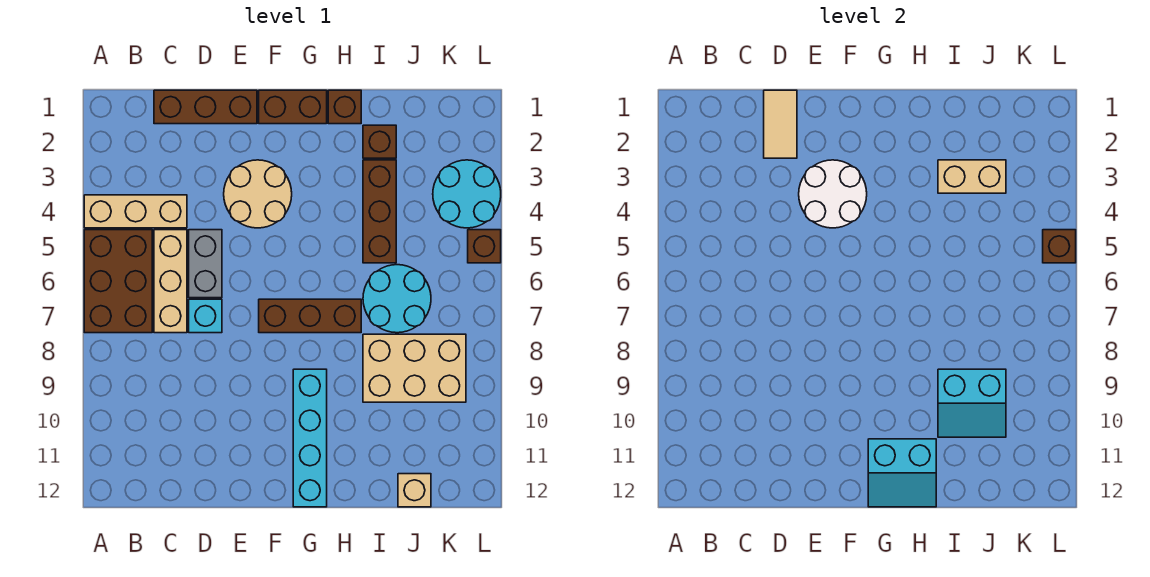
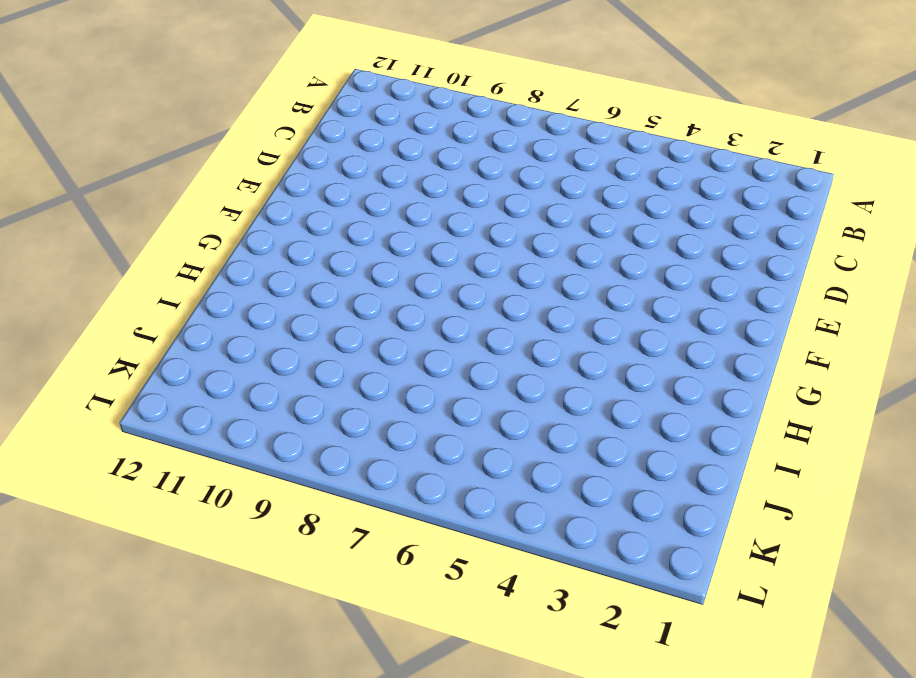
none -> tan brick A4:C4 level 1
none -> brown brick A5:B7 level 1
none -> brown brick C1:E1 level 1

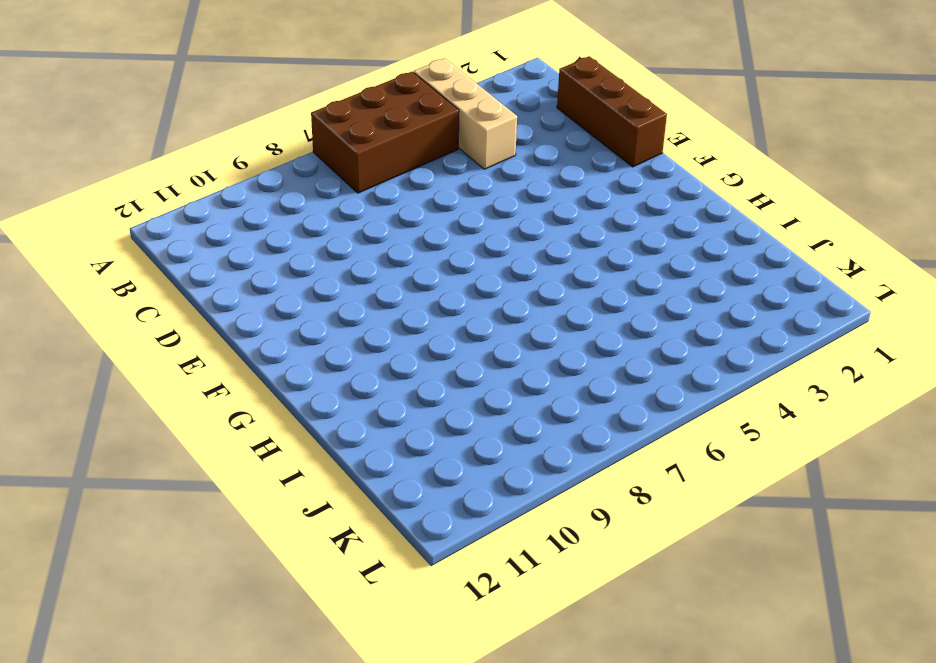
none -> tan brick C5:C7 level 1
none -> grey brick D5:D6 level 1
none -> cyan brick D7 level 1

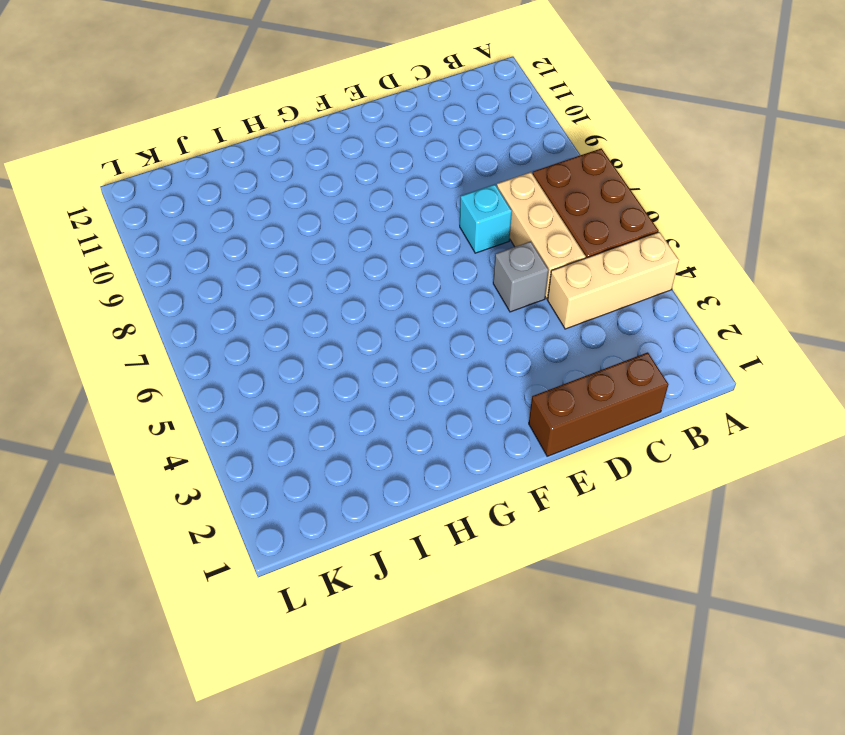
grey brick D5 level 1 -> grey brick D5:D6 level 1
none -> tan round brick E3:F4 level 1
none -> brown brick F1:G1 level 1
none -> brown brick F7:H7 level 1

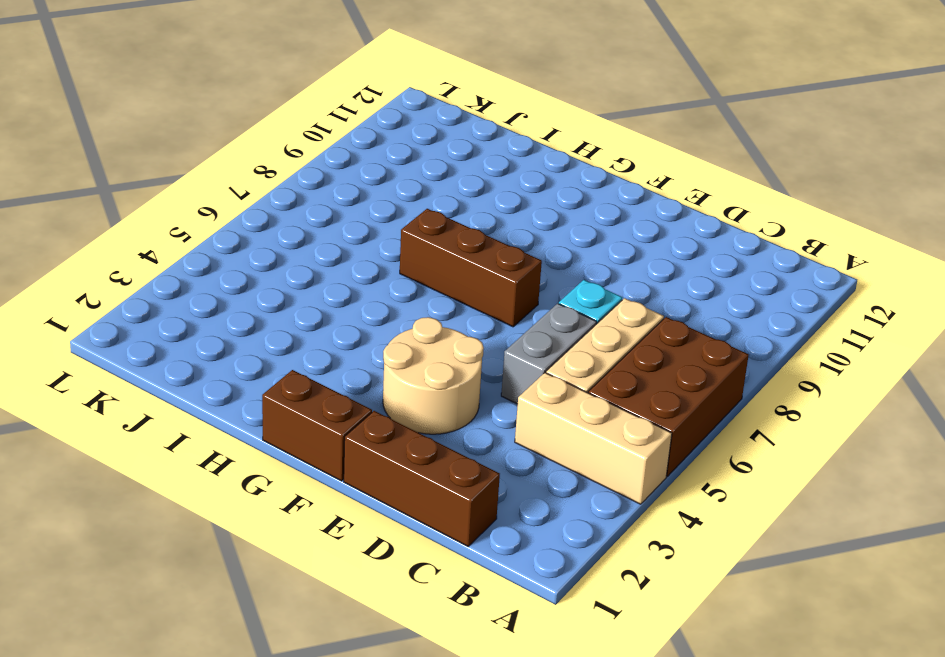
none -> cyan brick G9:G12 level 1
none -> brown brick H1 level 1
none -> brown brick I2 level 1

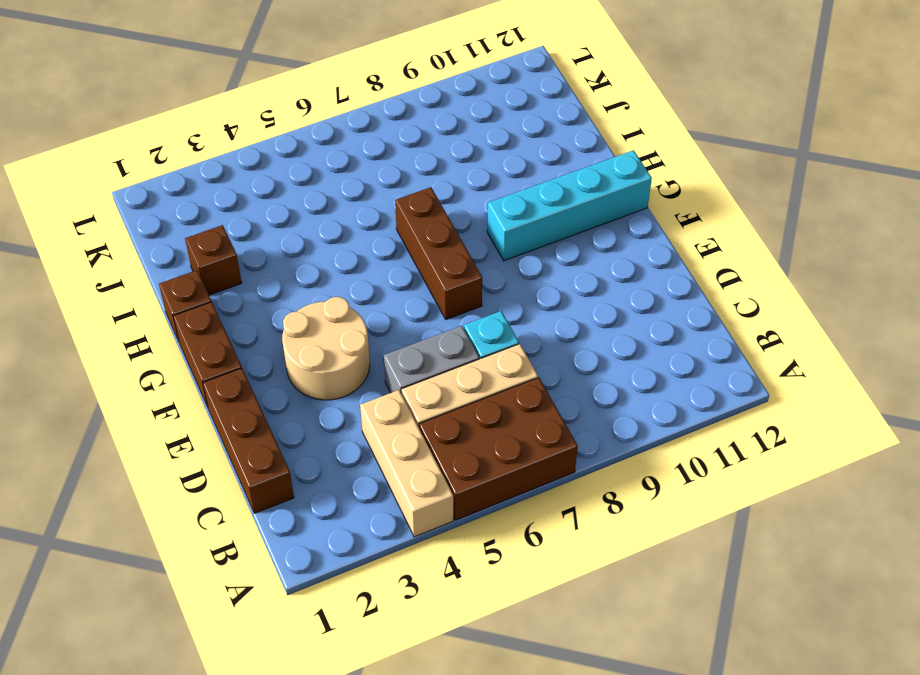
none -> brown brick I3:I5 level 1
none -> cyan round brick I6:J7 level 1
none -> tan brick I8:K9 level 1

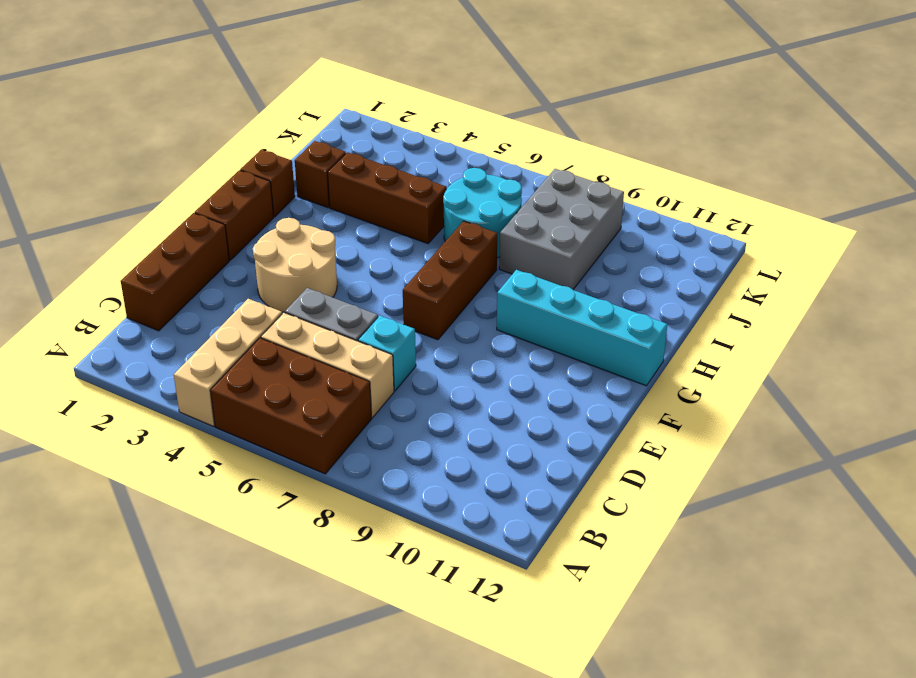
grey brick I8:K9 level 1 -> tan brick I8:K9 level 1
none -> tan brick J12 level 1
none -> cyan round brick K3:L4 level 1
none -> brown brick L5 level 1

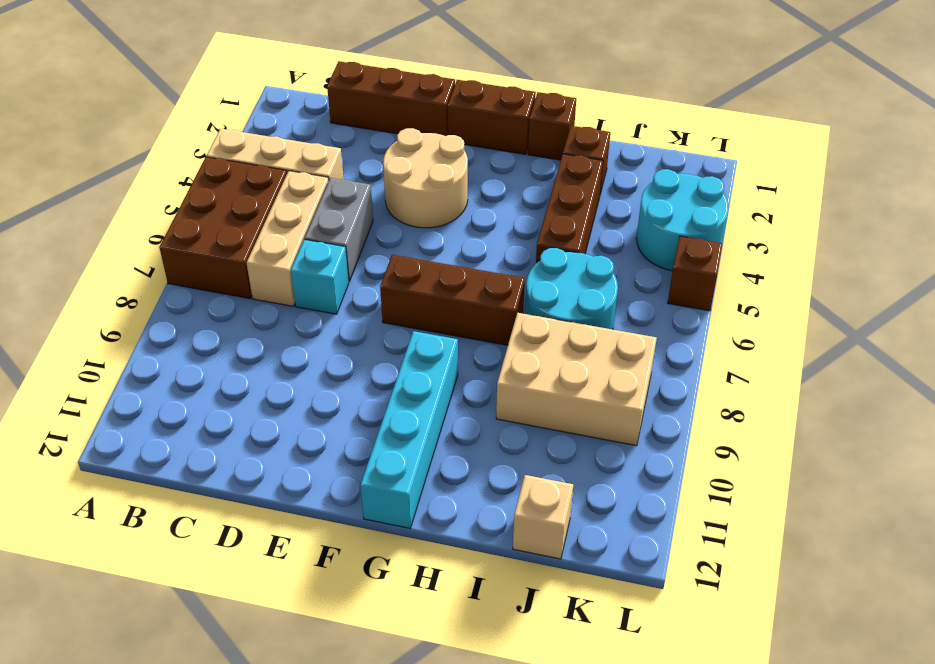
none -> tan tile D1:D2 level 2
none -> white round brick E3:F4 level 2
none -> cyan slope G11:H12 level 2 top 11

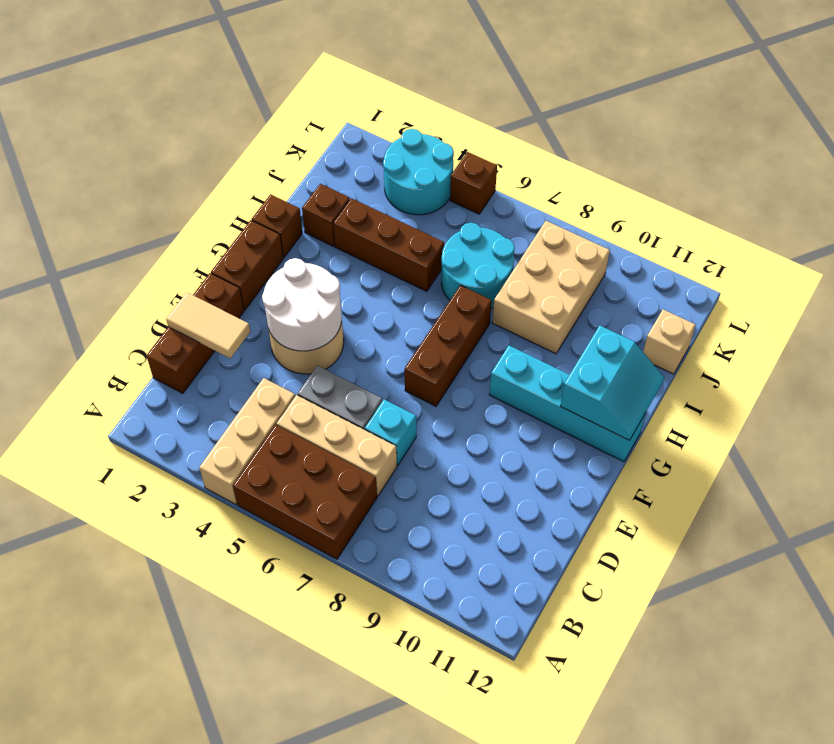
none -> tan brick I3:J3 level 2
none -> cyan slope I9:J10 level 2 top 9
none -> brown brick L5 level 2

